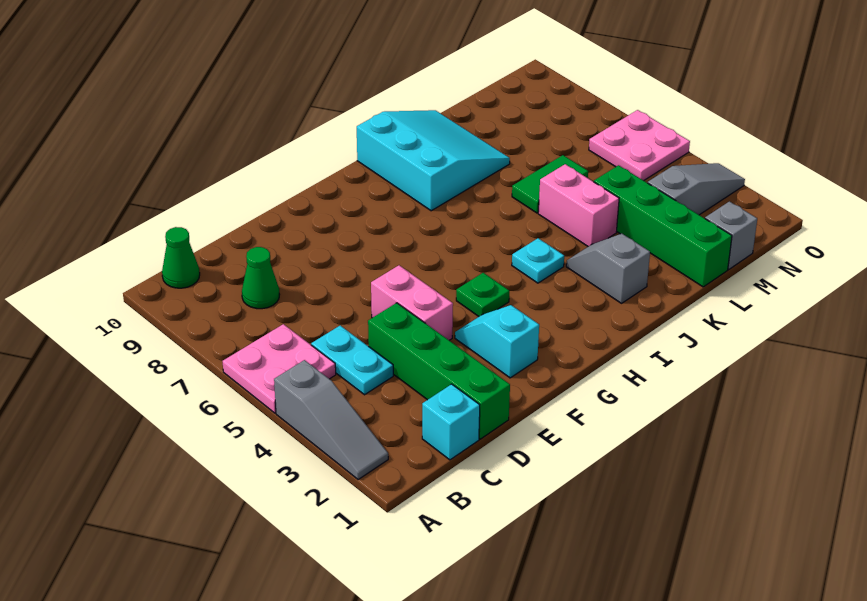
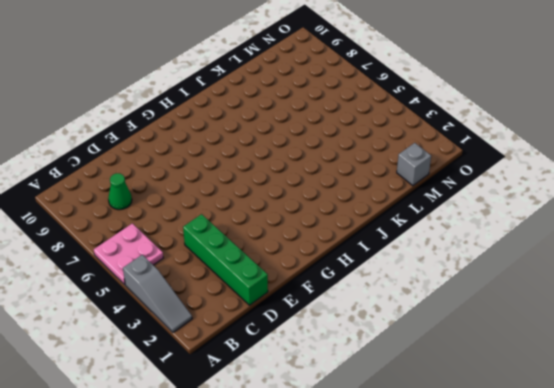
none -> green cone B10 level 1
none -> cyan brick C1 level 1
none -> cyan plate C4:C5 level 1

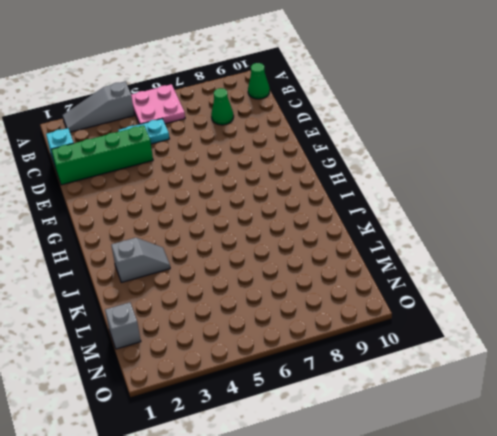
none -> pink brick E4:E5 level 1
none -> cyan slope F2:F3 level 1 top 2
none -> green plate G4 level 1

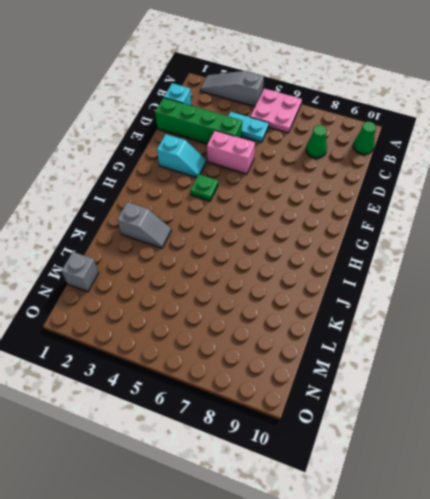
none -> cyan plate I4 level 1
none -> cyan slope I8:K10 level 1 top I
none -> pink brick K4:K5 level 1

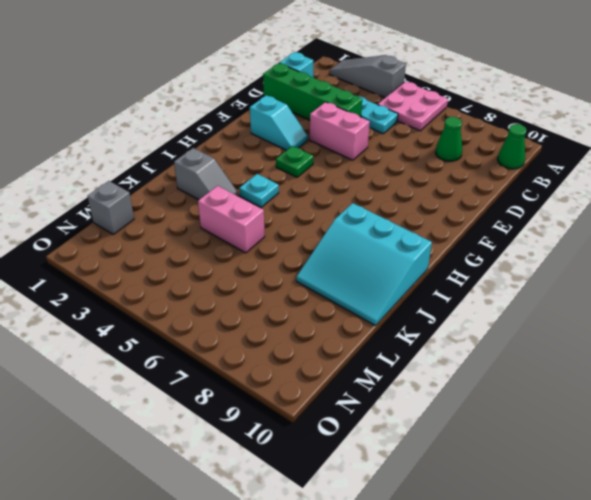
none -> green tile K6:L6 level 1
none -> green brick L1:L4 level 1
none -> grey slope M3:O3 level 1 top M

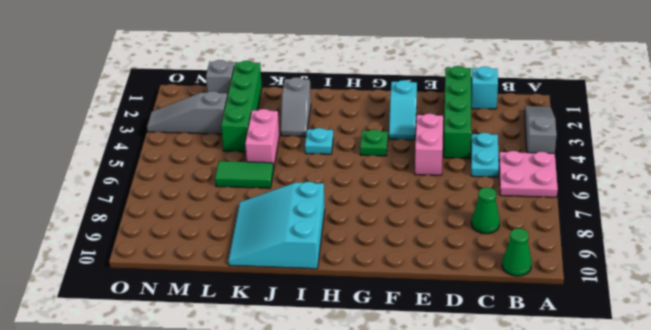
none -> pink plate N5:O6 level 1

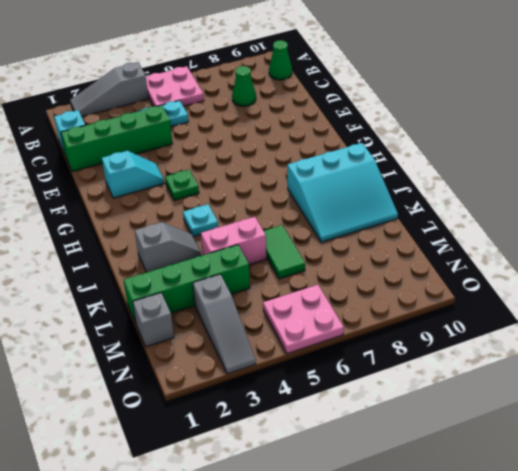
none -> pink brick E4:E5 level 1

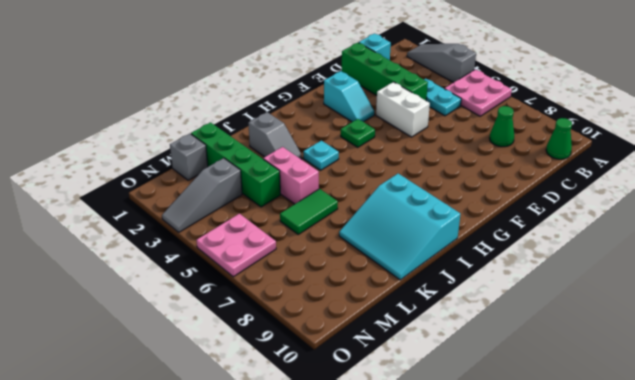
white brick E4:E5 level 1 -> pink brick E4:E5 level 1

